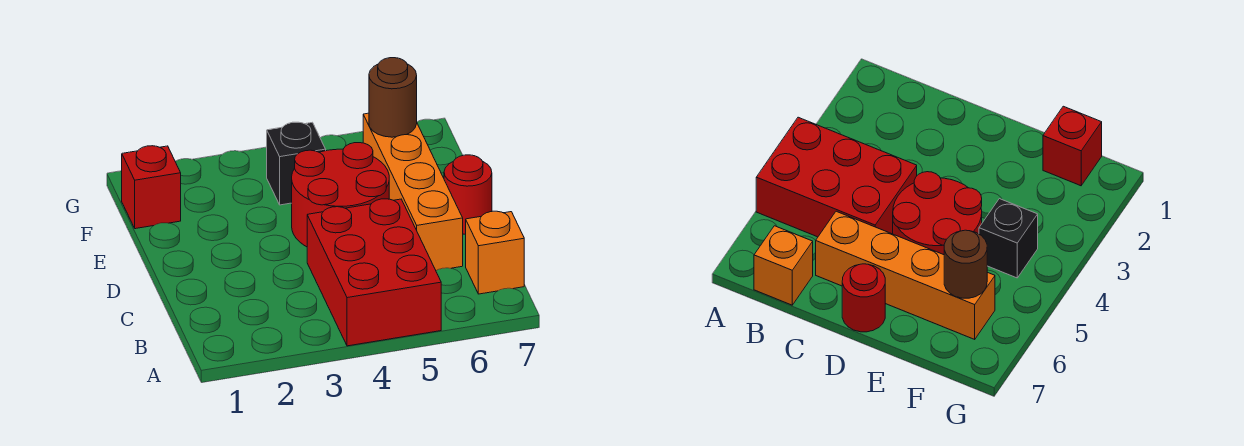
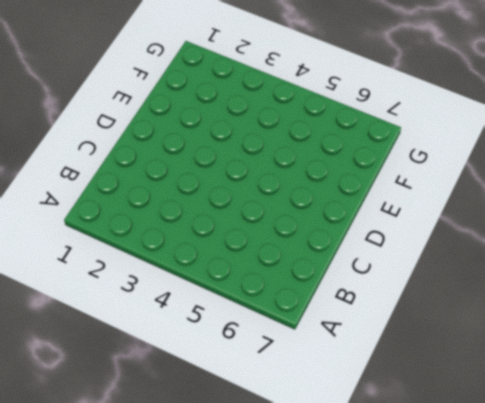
none -> red brick A4:C5 level 1
none -> orange brick B7 level 1

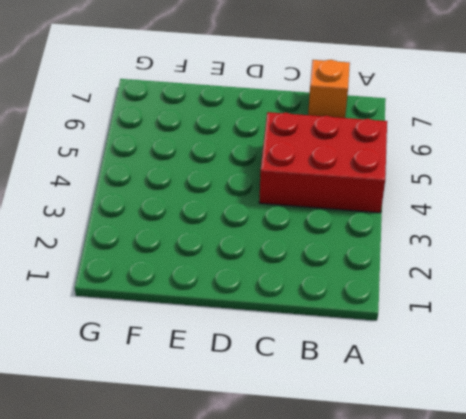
none -> orange brick C6:F6 level 1
none -> red round brick D4:E5 level 1

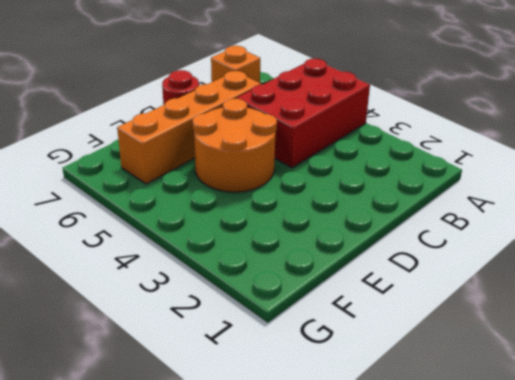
orange round brick D4:E5 level 1 -> red round brick D4:E5 level 1
none -> red brick F1 level 1
none -> black brick F4 level 1

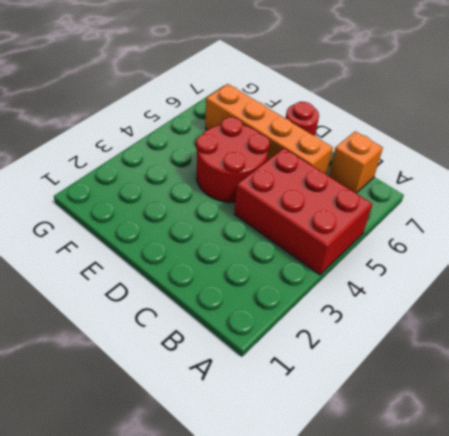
none -> red brick F1 level 1
none -> black brick F4 level 1

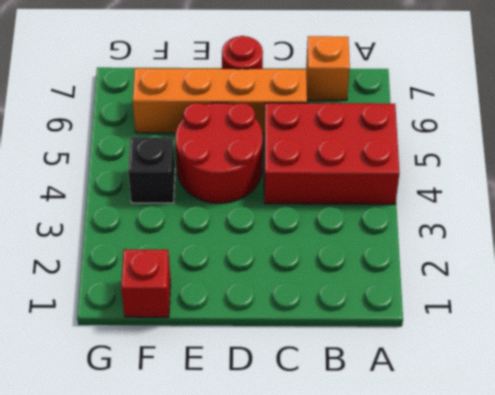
none -> brown round brick F6 level 2

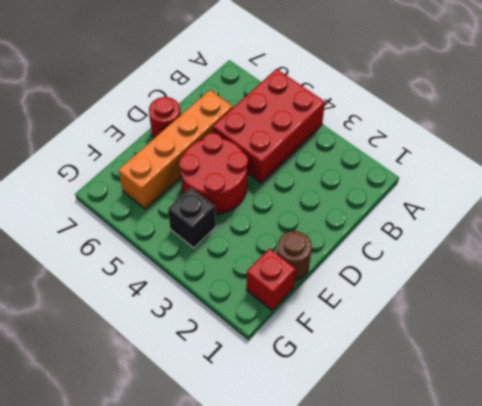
brown round brick E1 level 1 -> brown round brick F6 level 2
none -> orange brick B7 level 1

